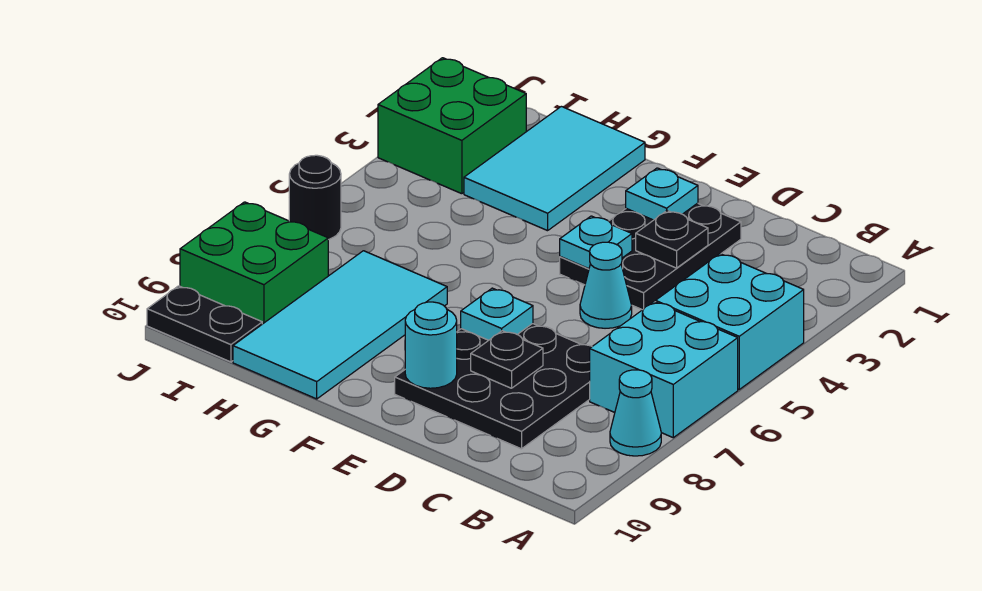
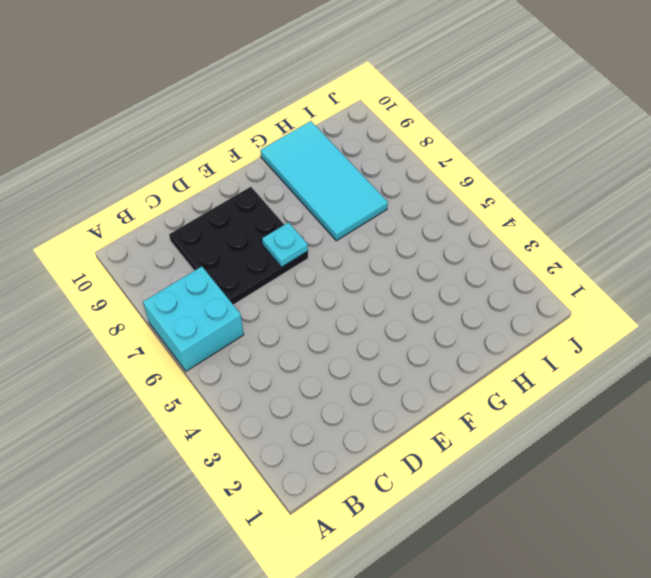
none -> cyan brick A4:B5 level 1
none -> cyan cone A8 level 1
none -> black plate D2:E4 level 1

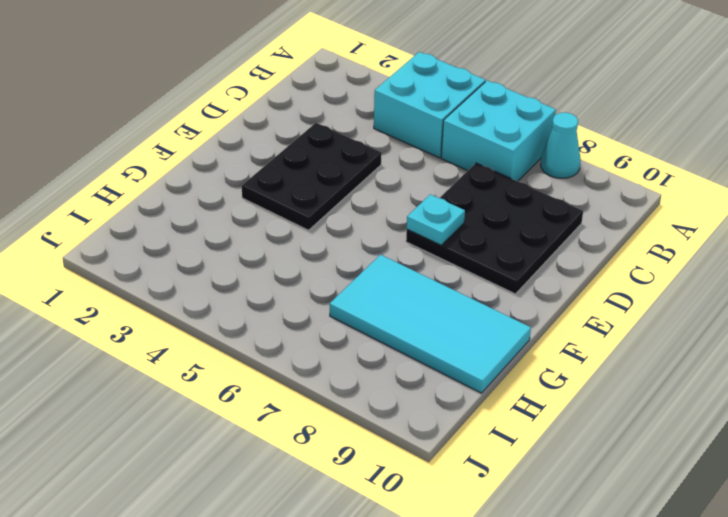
black plate D3:F4 level 1 -> black plate D2:E4 level 1
none -> cyan cone D5 level 1
none -> cyan tile G1:H3 level 1
none -> green brick I2:J3 level 1

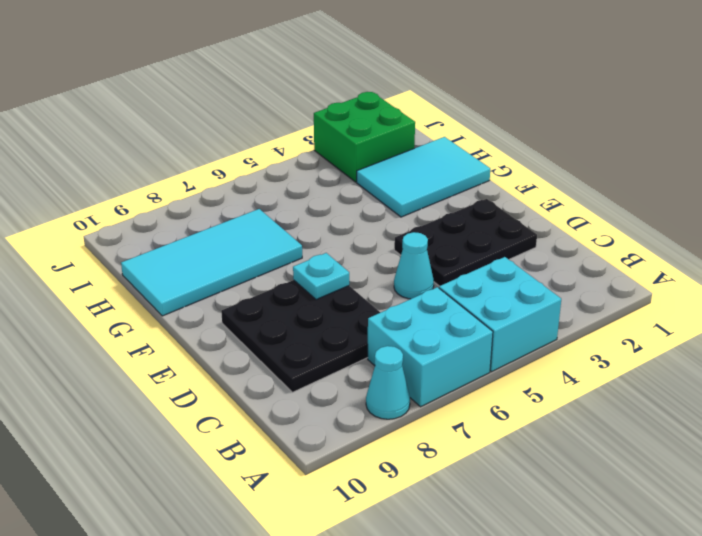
none -> green brick I8:J9 level 1
none -> black plate I10:J10 level 1
none -> black round brick J6 level 1

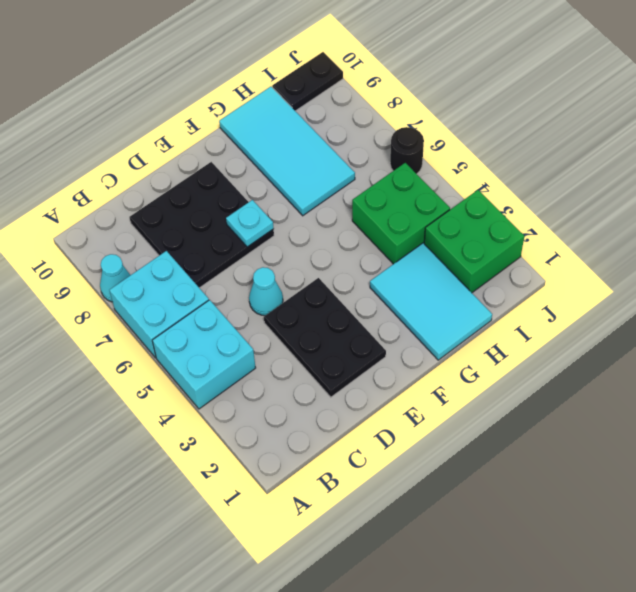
green brick H4:I5 level 1 -> green brick I8:J9 level 1
none -> black plate D3 level 2
none -> black plate D8 level 2
none -> cyan plate E2 level 2

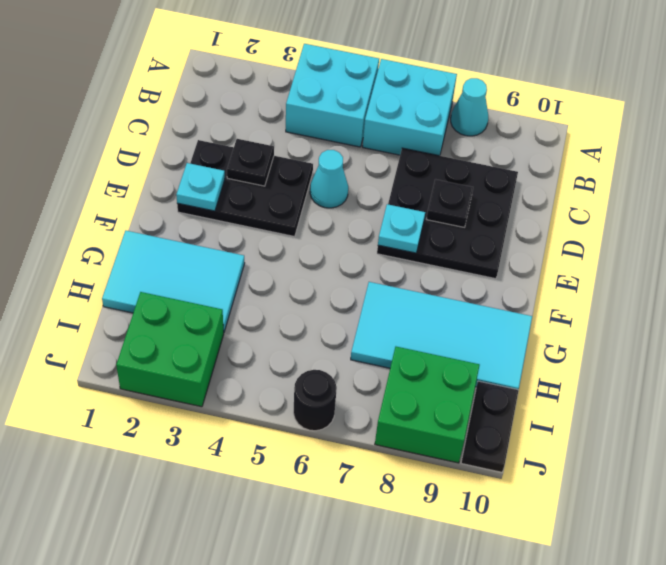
none -> cyan plate E4 level 2
none -> cyan round brick E9 level 2

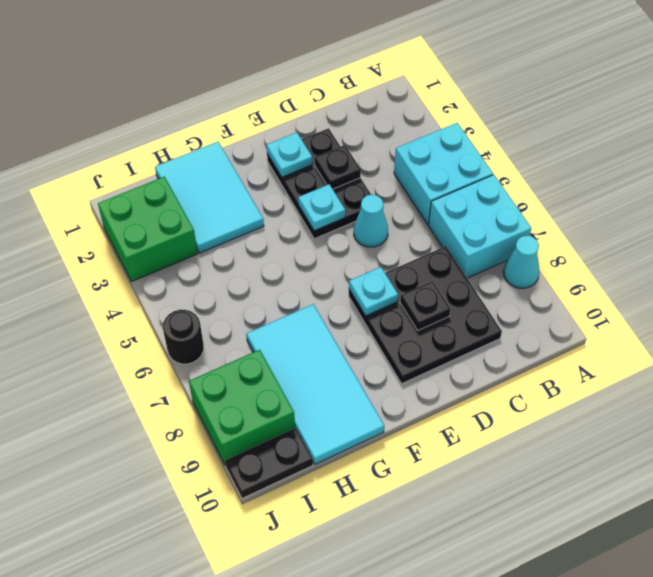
none -> cyan round brick E9 level 2

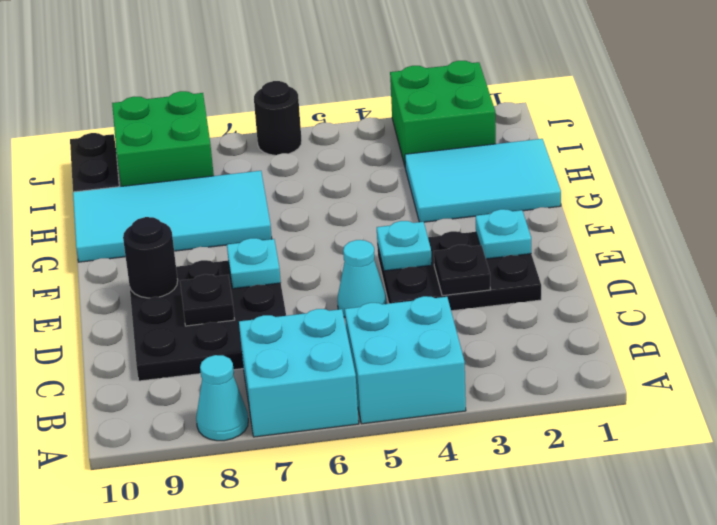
black round brick E9 level 2 -> cyan round brick E9 level 2

